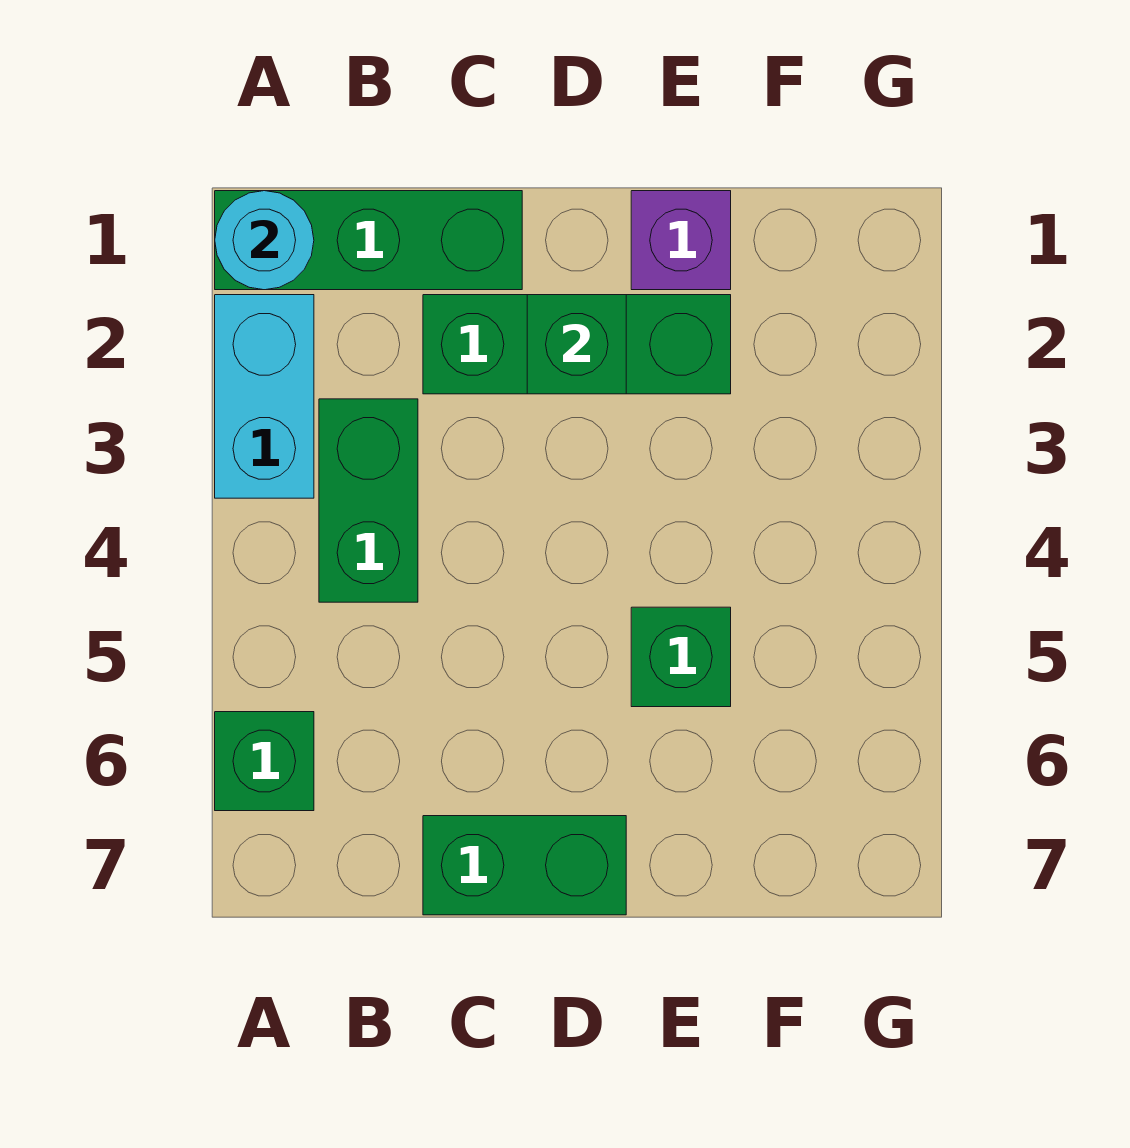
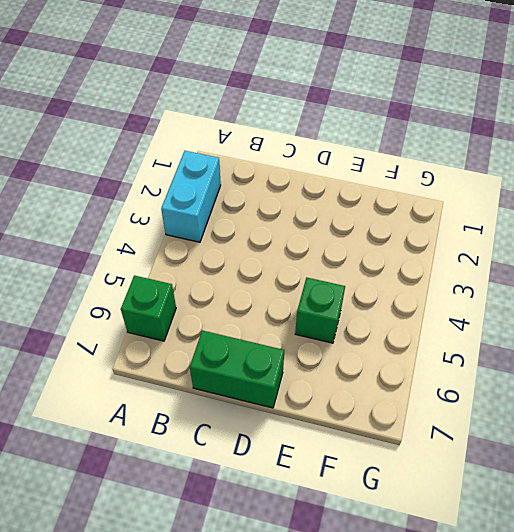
none -> green brick A1:C1 level 1
none -> green brick B3:B4 level 1

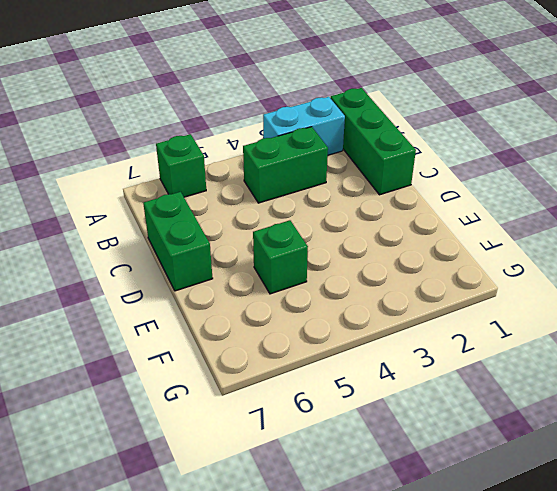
none -> green brick C2:E2 level 1
none -> purple brick E1 level 1

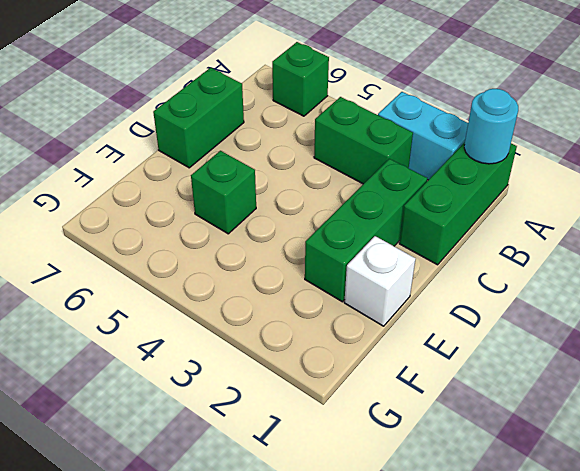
white brick E1 level 1 -> purple brick E1 level 1
none -> green brick D2 level 2

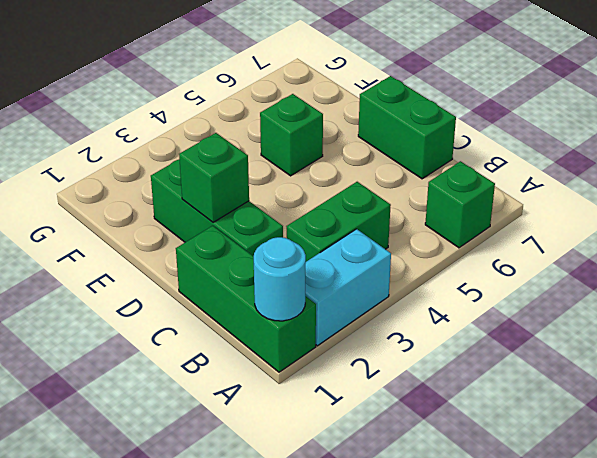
none -> purple brick E1 level 1

